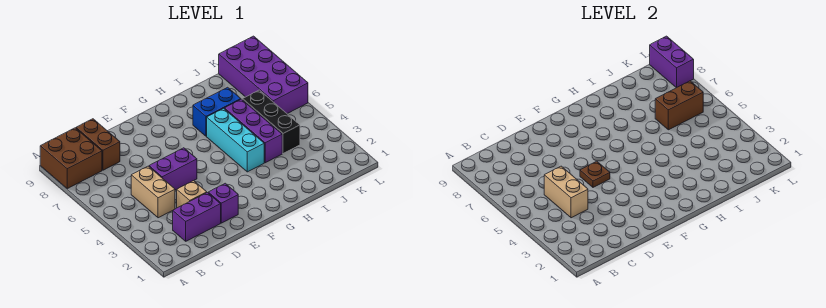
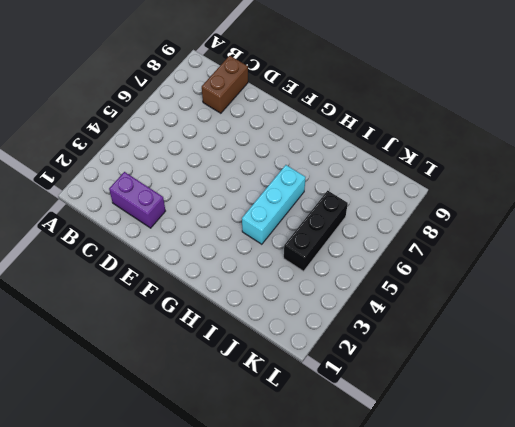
none -> brown brick A8:B9 level 1
none -> tan brick C4:C5 level 1
none -> tan brick D3 level 1

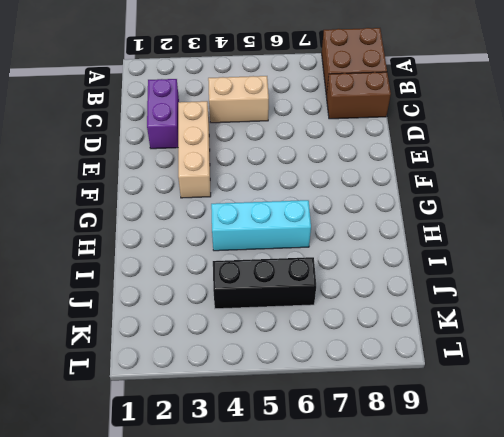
tan brick D3:F3 level 1 -> tan brick D3 level 1
none -> purple brick D5:E5 level 1
none -> purple brick E2 level 1
none -> blue brick H7:I7 level 1

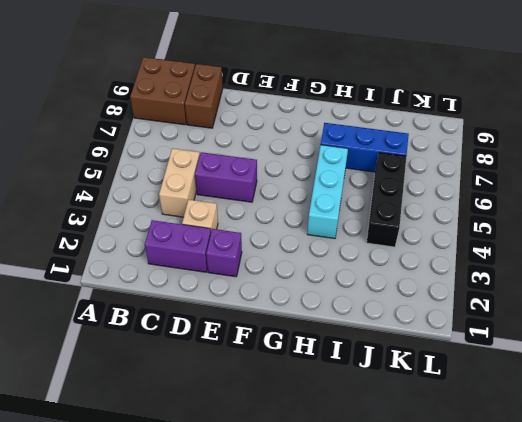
blue brick H7:J7 level 1 -> blue brick H7:I7 level 1
none -> purple brick I4:I6 level 1
none -> purple brick K6:L9 level 1
none -> tan brick C4:C5 level 2

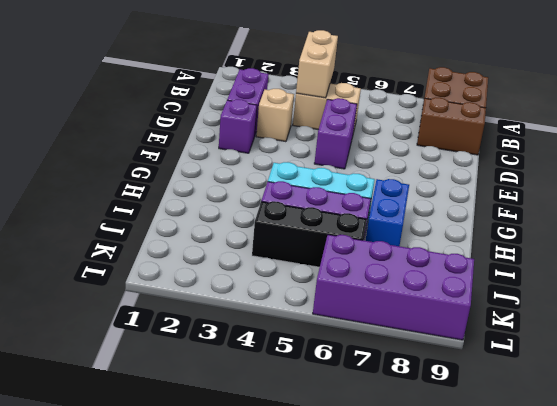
tan brick B4:C4 level 2 -> tan brick C4:C5 level 2
none -> brown plate E5 level 2
none -> brown brick J6:K6 level 2
none -> purple brick L8:L9 level 2

